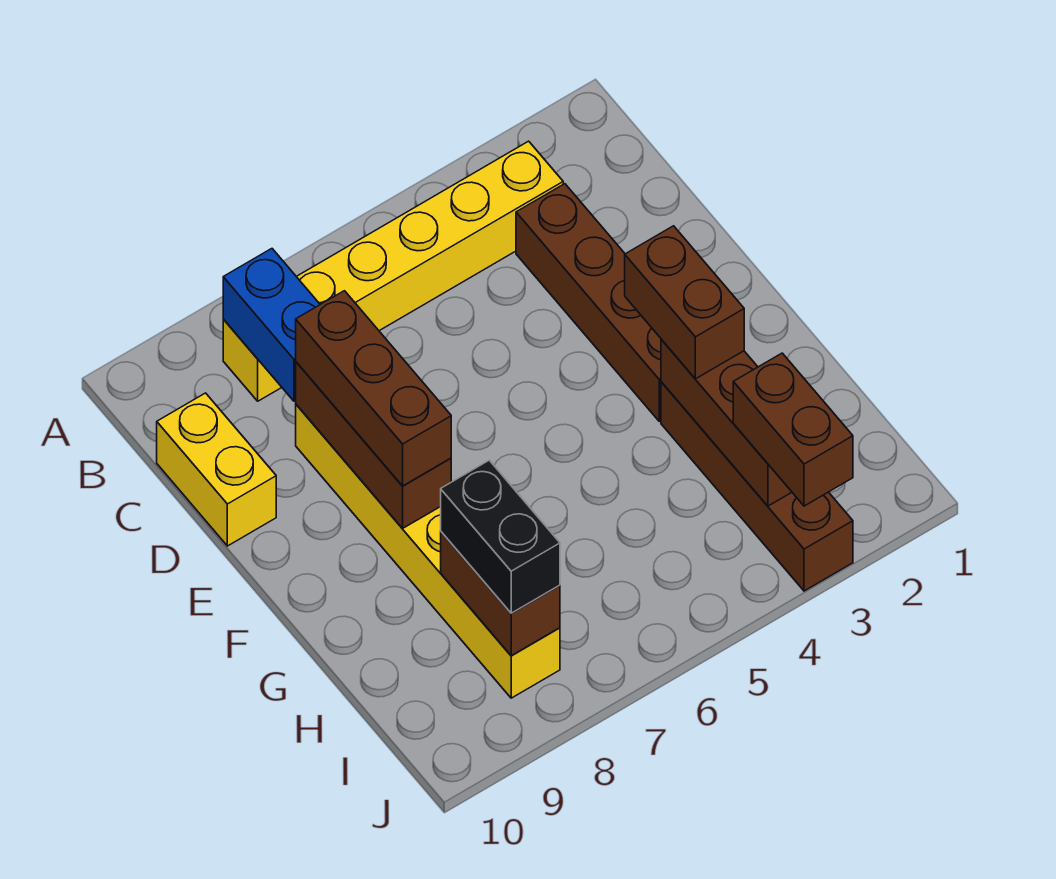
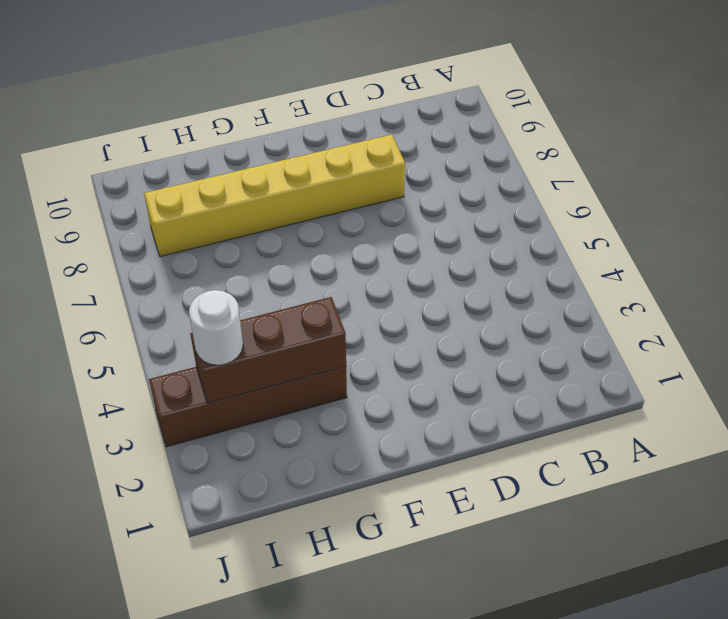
white round brick I3 level 3 -> brown brick I3:J3 level 3
none -> yellow brick B3:B8 level 1
none -> brown brick C3:F3 level 1
none -> yellow brick C10:D10 level 1

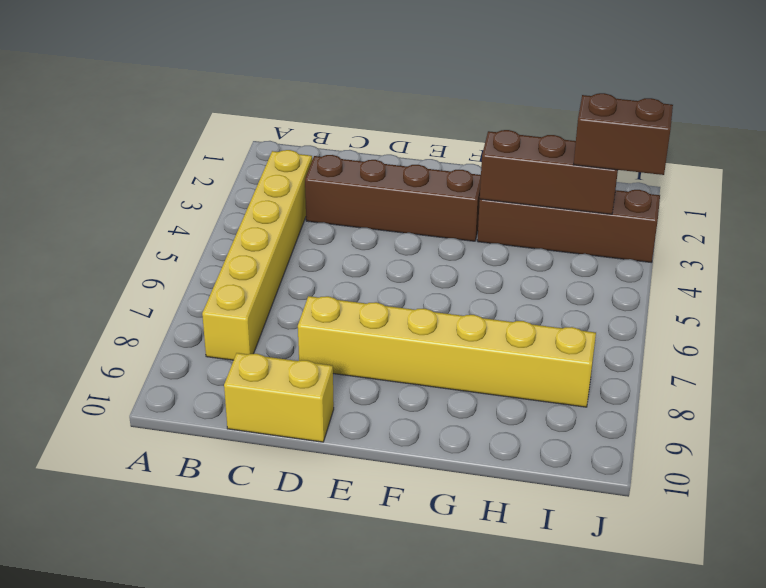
none -> blue brick B8:C8 level 2
none -> brown brick D8:F8 level 2
none -> brown brick H8:I8 level 2

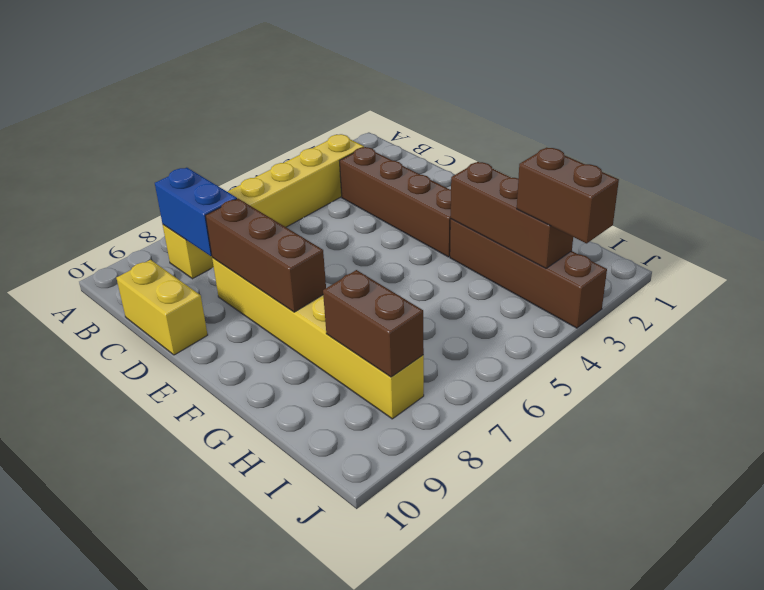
none -> brown brick D8:F8 level 3
none -> brown brick F3:G3 level 3
none -> black brick H8:I8 level 3

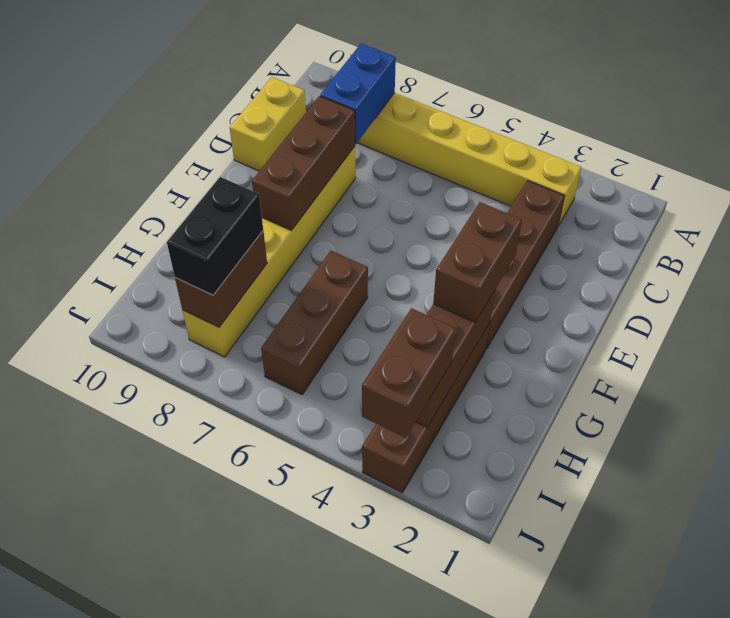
brown brick G6:I6 level 1 -> brown brick D8:F8 level 3

